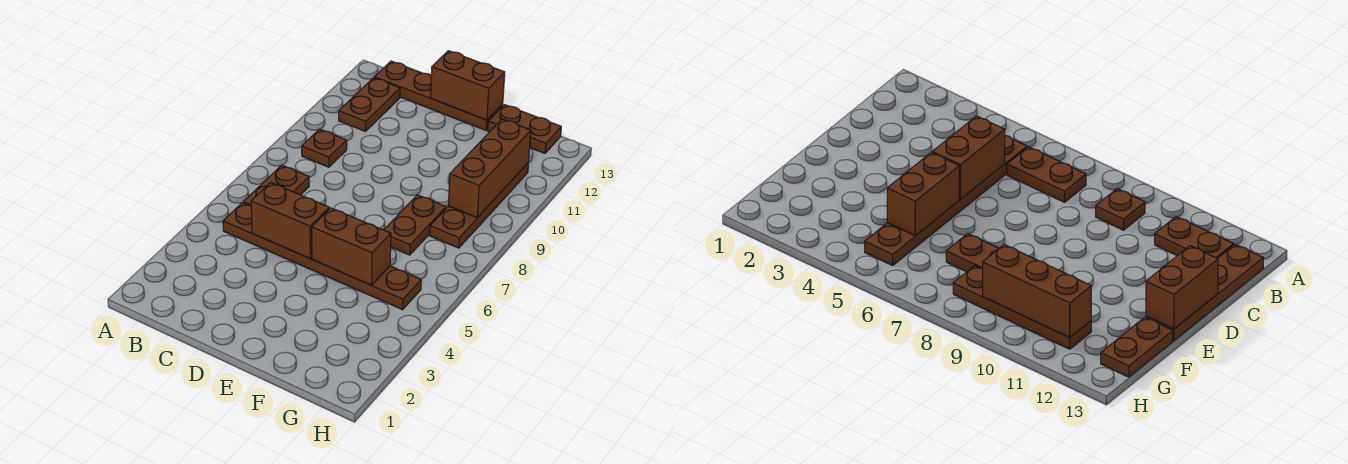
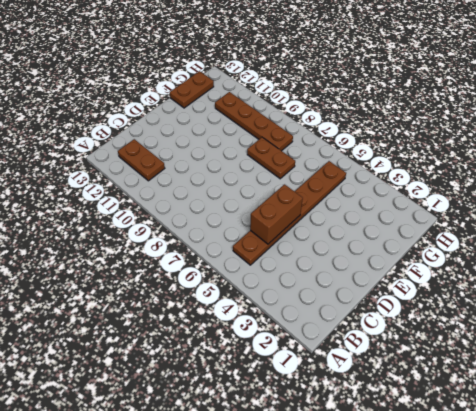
none -> brown plate B6:B7 level 1
none -> brown plate B9 level 1
none -> brown plate B13:E13 level 1

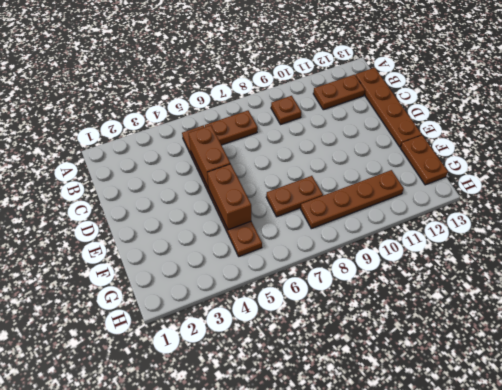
none -> brown brick D13:E13 level 2
none -> brown brick G9:G11 level 2

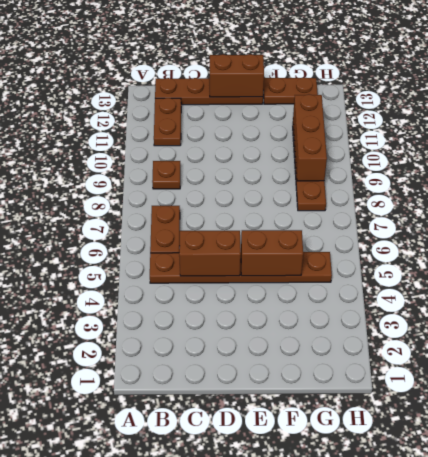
none -> brown plate F7:F8 level 1

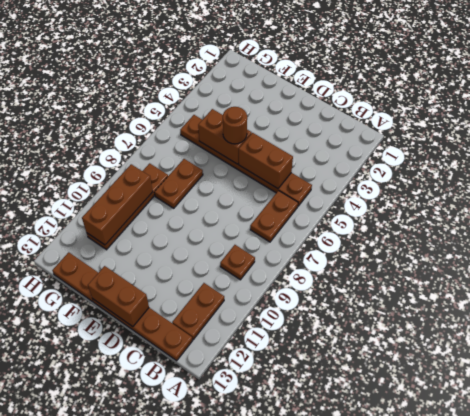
brown round brick E5 level 3 -> none

